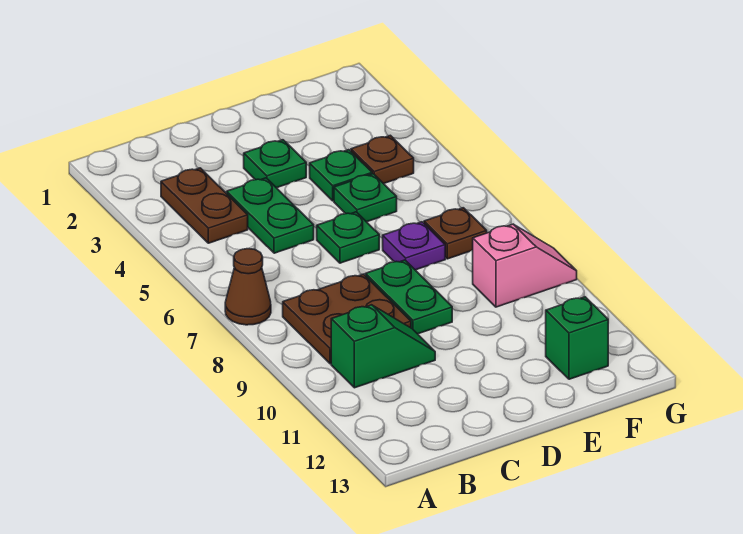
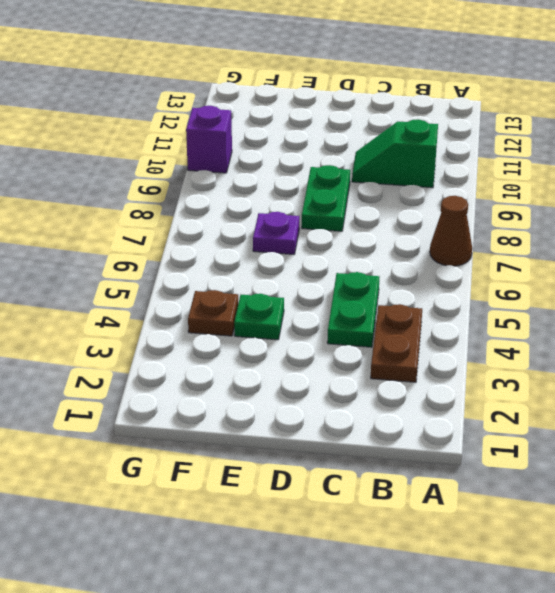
purple brick G10 level 1 -> none
none -> brown plate B8:C9 level 1
none -> green plate D3 level 1
none -> green plate D6 level 1

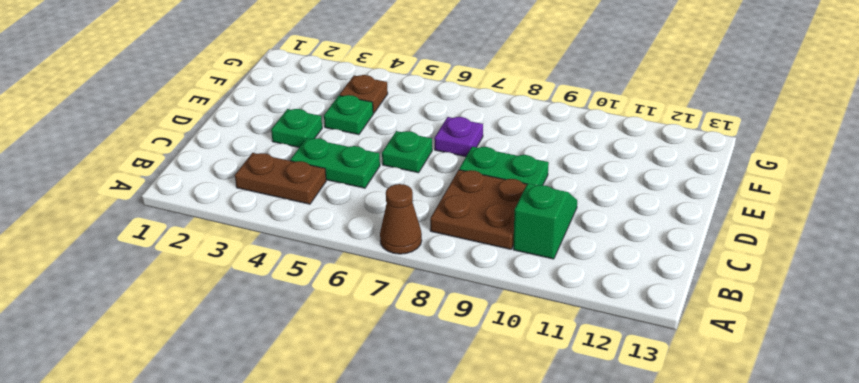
none -> green plate E5 level 1
none -> brown plate F7 level 1
none -> pink slope F9:G9 level 1 top F

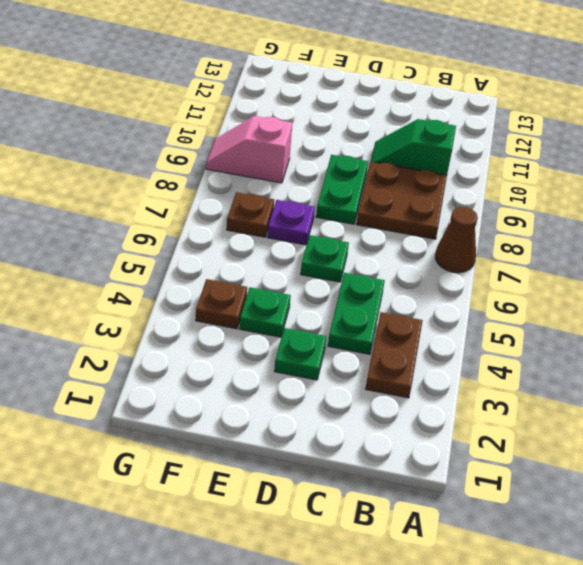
none -> green plate E5 level 1
none -> green brick F12 level 1

